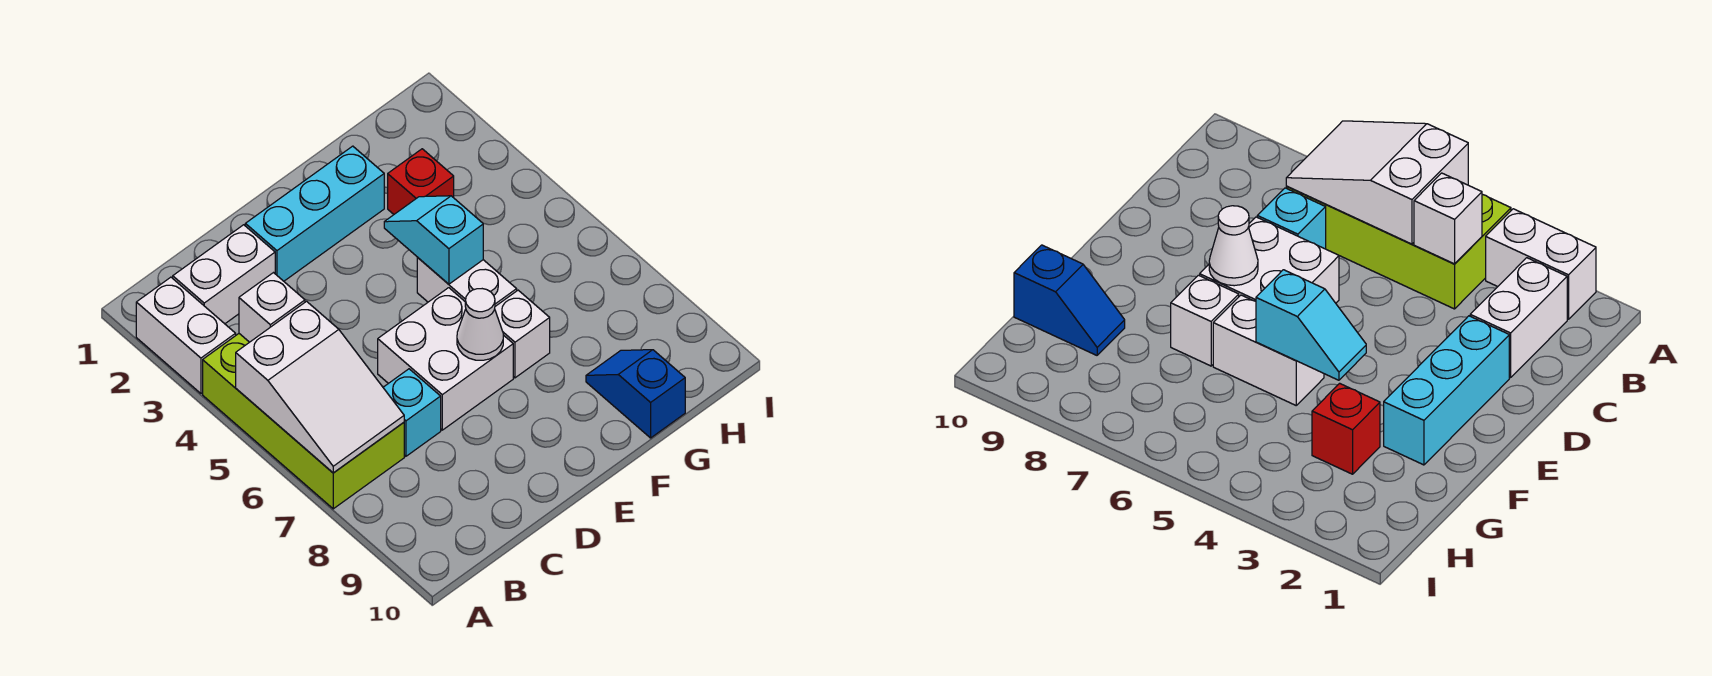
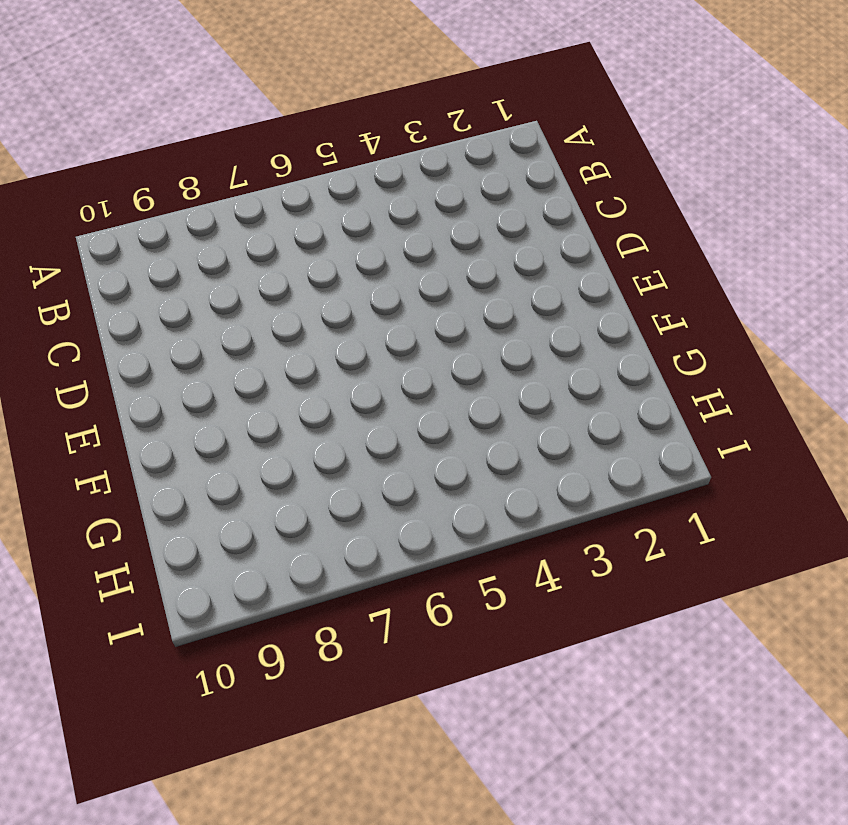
none -> white brick A2:A3 level 1
none -> lime brick A4:B7 level 1
none -> white brick B2:C2 level 1

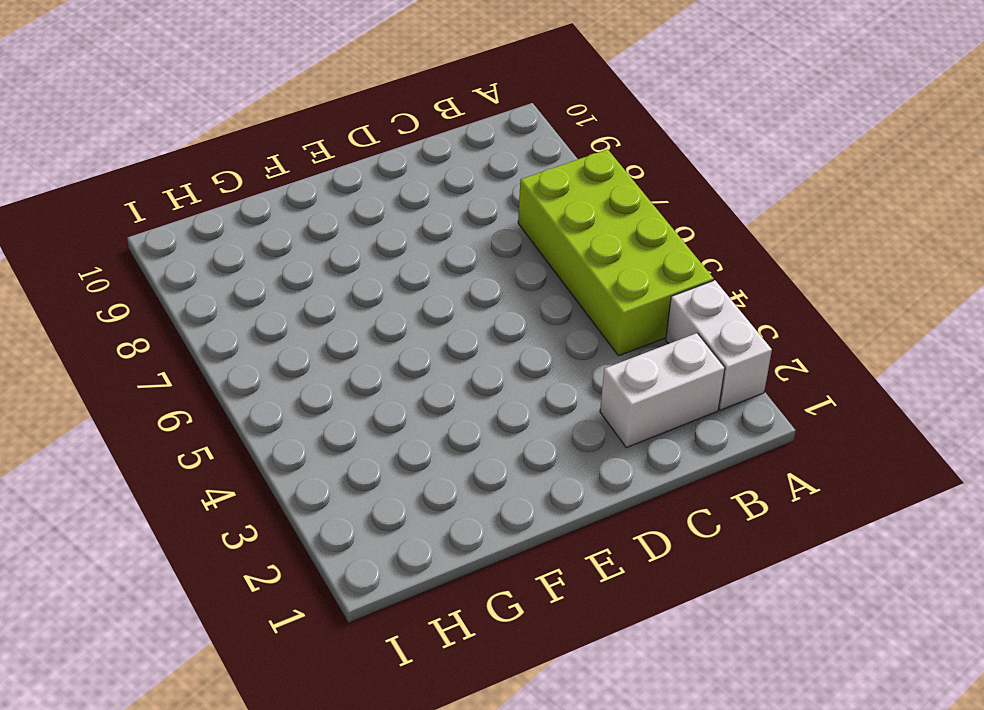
none -> cyan brick C7 level 1
none -> cyan brick D2:F2 level 1
none -> white brick D6:E7 level 1

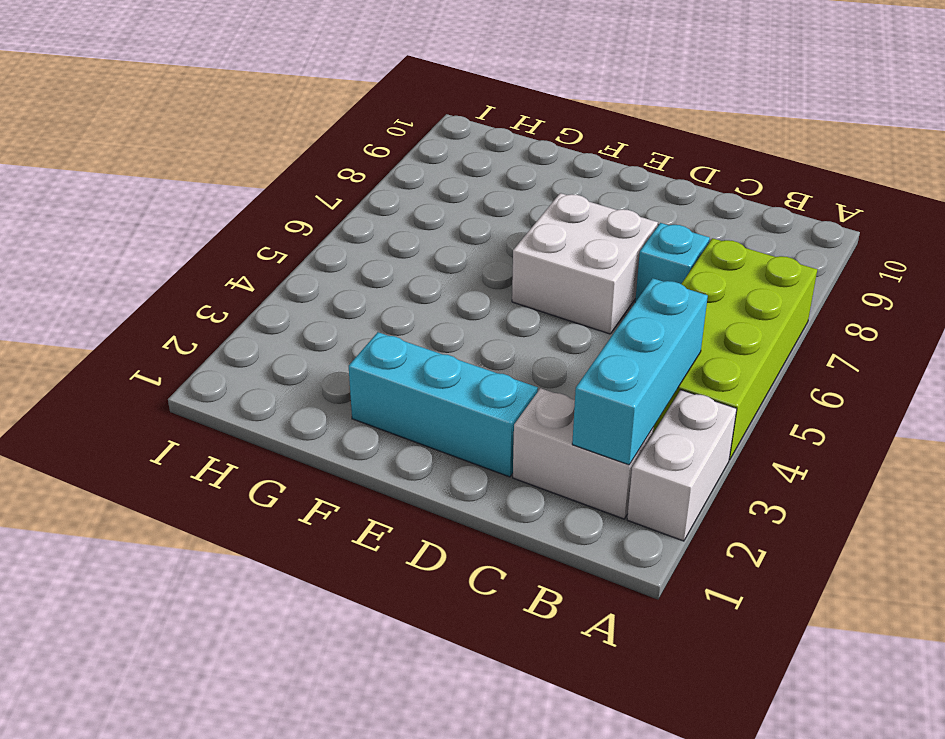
cyan brick B2:B4 level 2 -> white brick B4 level 2
none -> white brick F5:F6 level 1
none -> white brick F7 level 1
none -> red brick G3 level 1

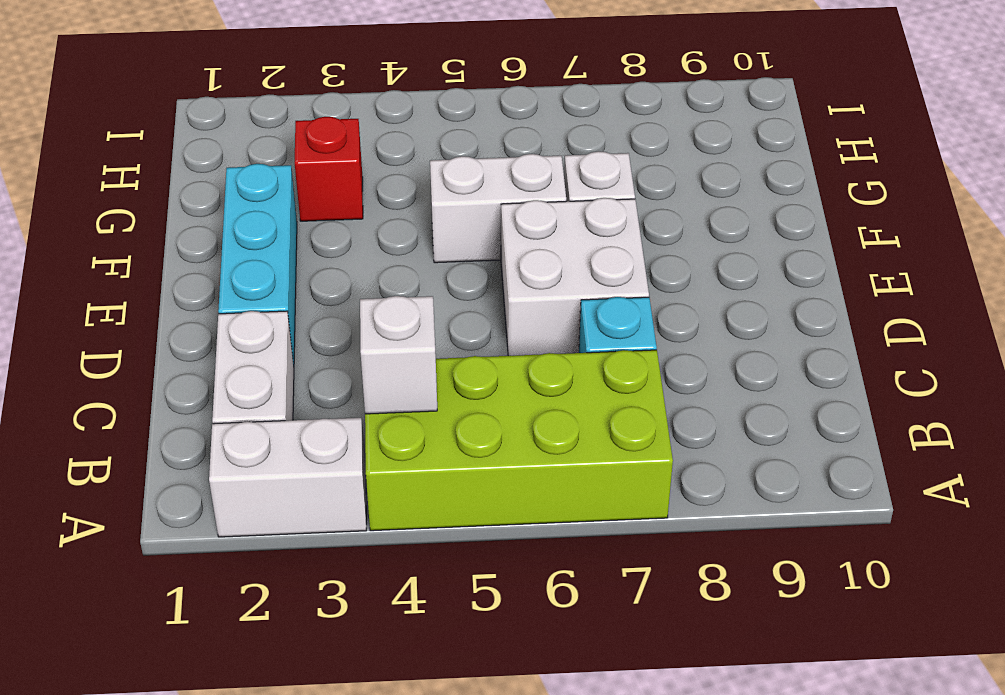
none -> blue slope G9:G10 level 1 top 10
none -> white slope A5:B7 level 2 top 5
none -> white cone E7 level 2

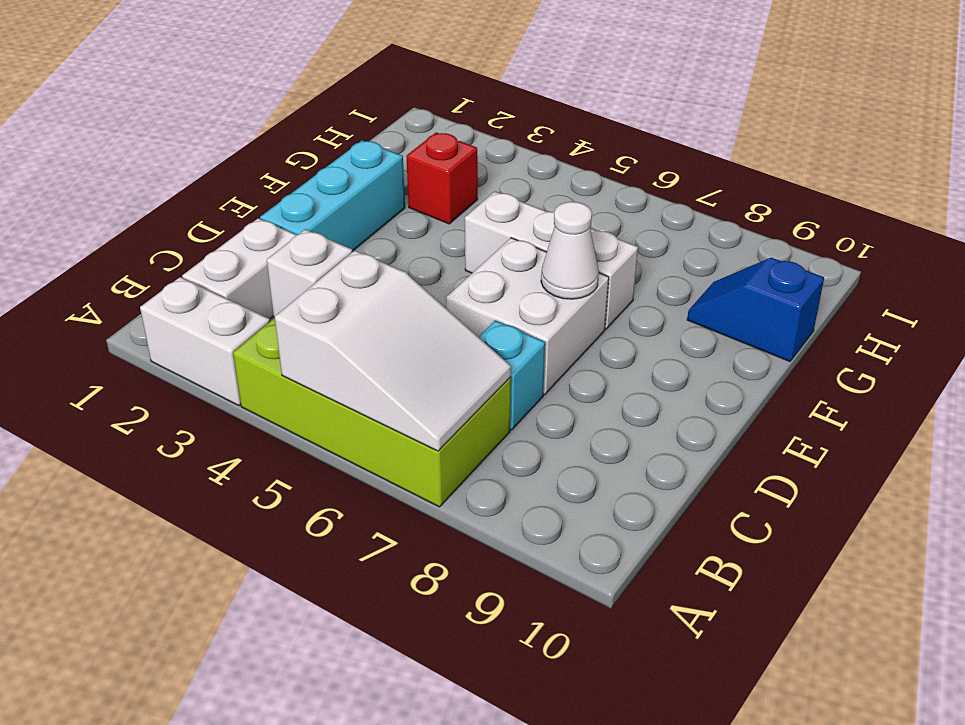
none -> cyan slope F4:F5 level 2 top 5

